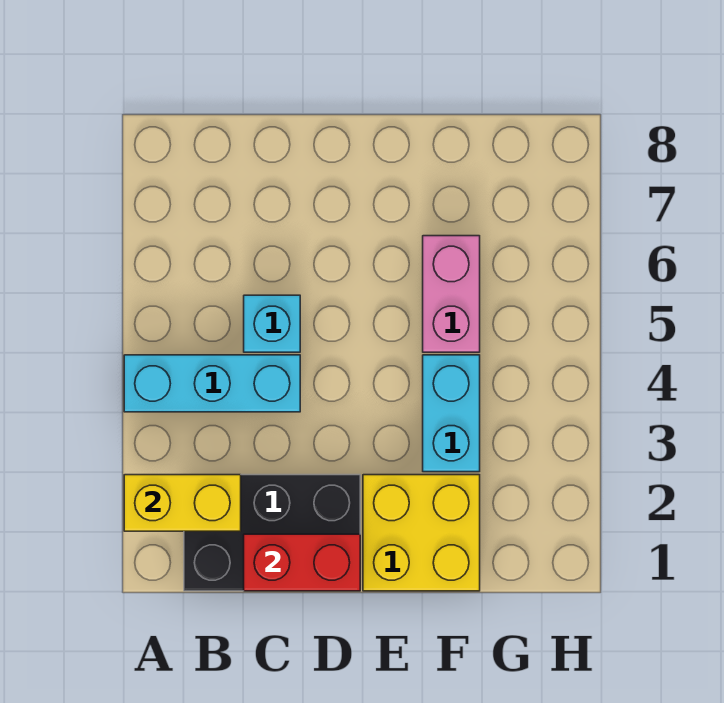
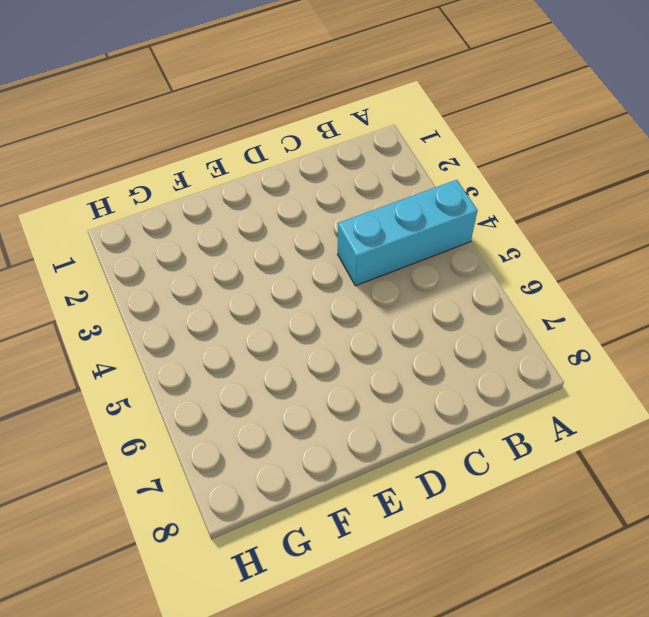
none -> black brick B1:D2 level 1
none -> cyan brick C5 level 1

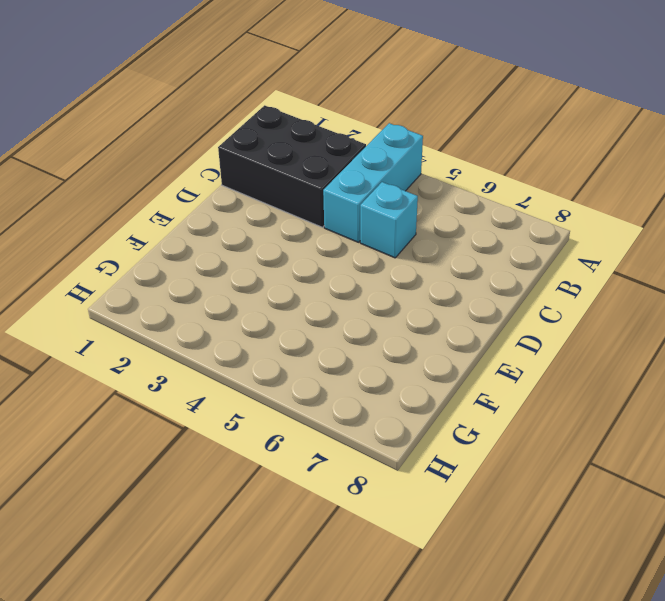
black brick B1:C3 level 1 -> black brick B1:D2 level 1
none -> yellow brick E1:F2 level 1
none -> cyan brick F3:F4 level 1

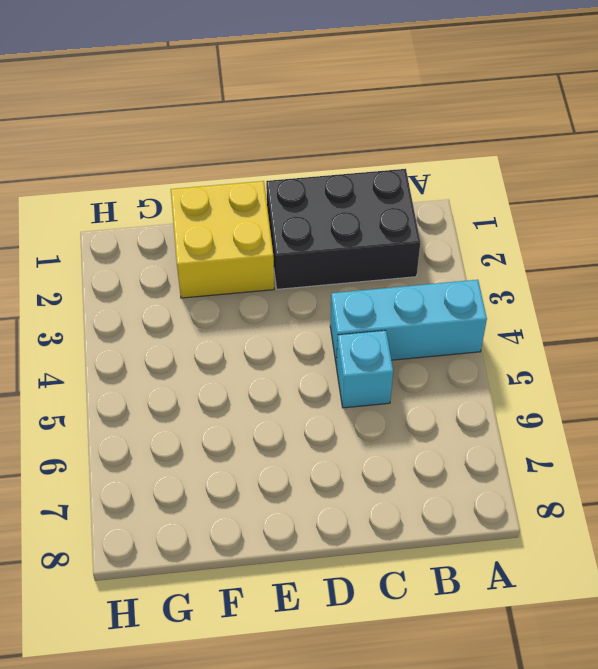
none -> cyan brick F3:F4 level 1
none -> pink brick F5:F6 level 1

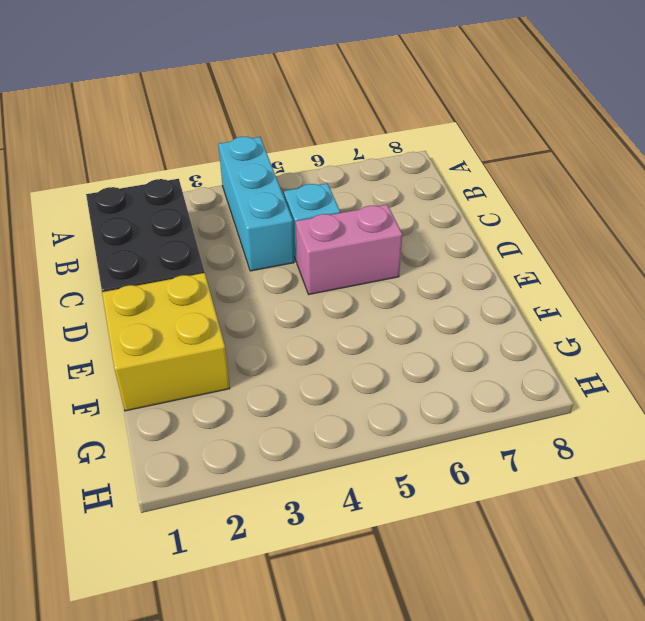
pink brick D5:D6 level 1 -> pink brick F5:F6 level 1
none -> cyan brick F3:F4 level 1
none -> yellow brick A2:B2 level 2

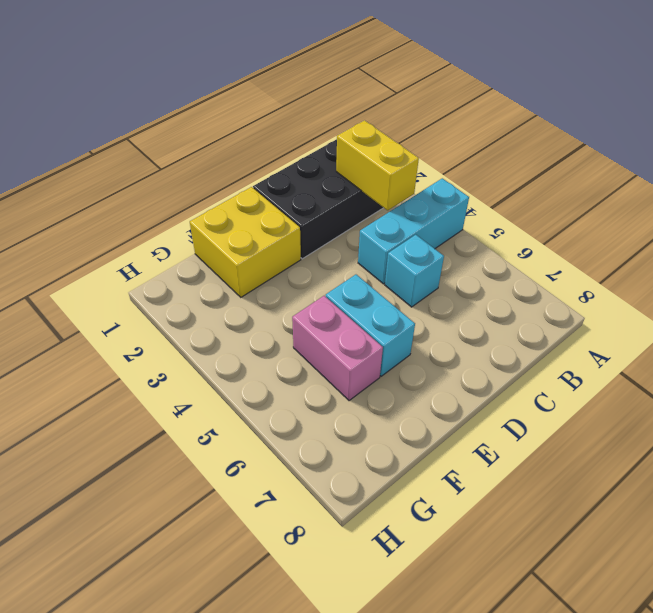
yellow brick B2:B3 level 2 -> yellow brick A2:B2 level 2
cyan brick E5:E6 level 1 -> cyan brick F3:F4 level 1
none -> red brick C1:D1 level 2

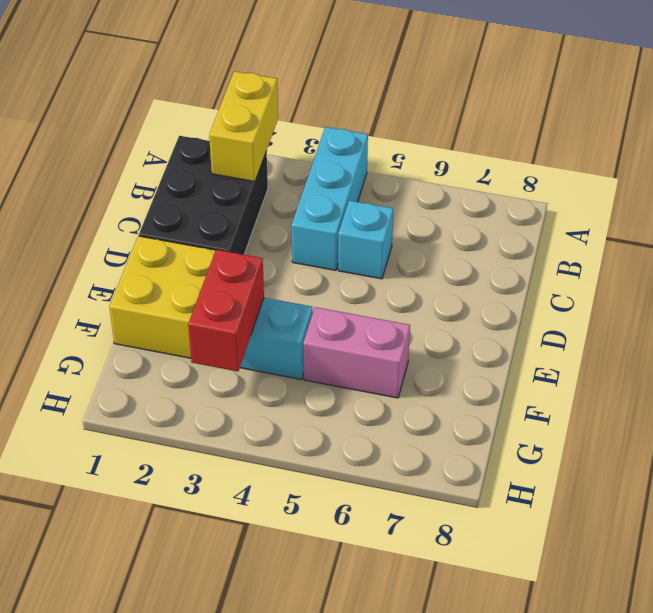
red brick F3:G3 level 2 -> red brick C1:D1 level 2

